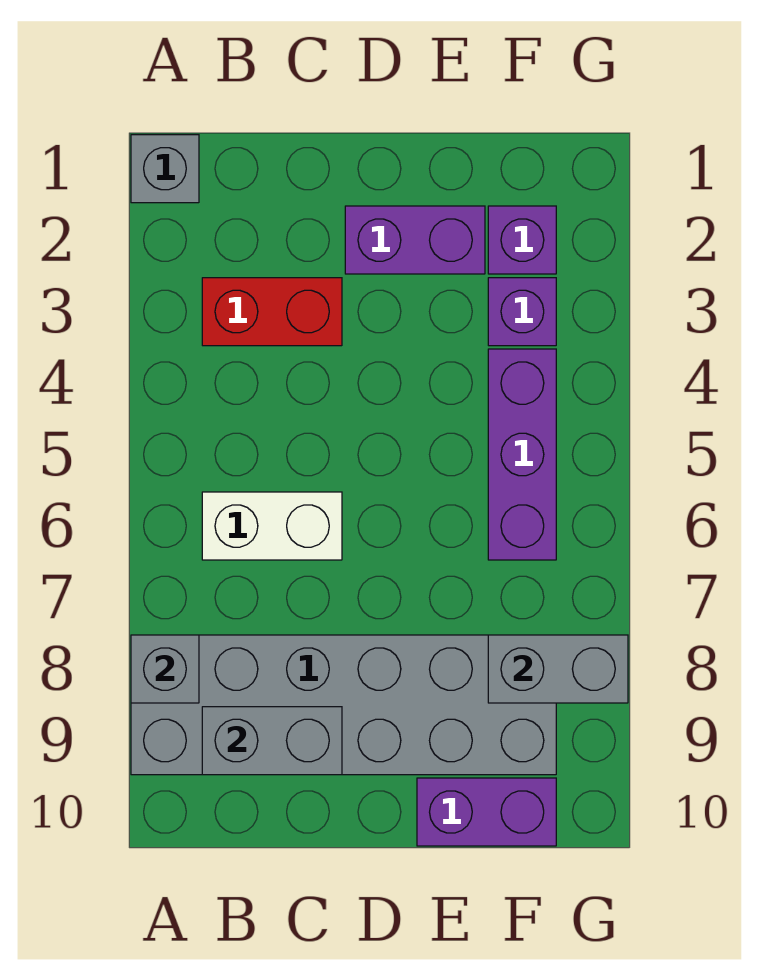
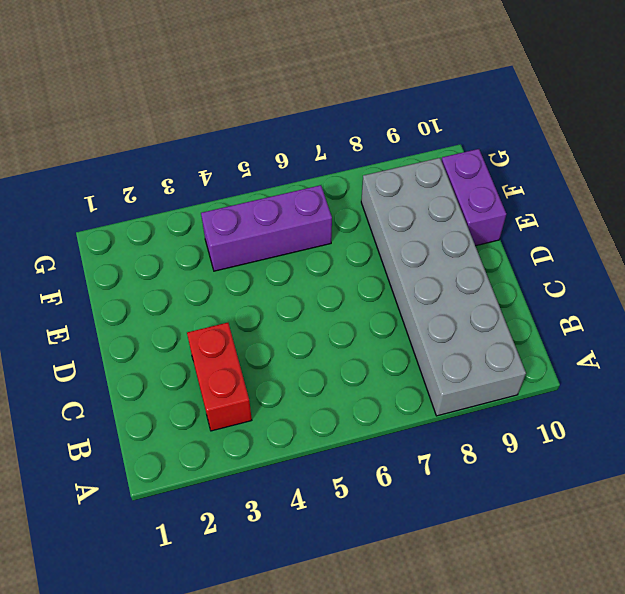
none -> grey brick A1 level 1
none -> white brick B6:C6 level 1
none -> purple brick D2:E2 level 1

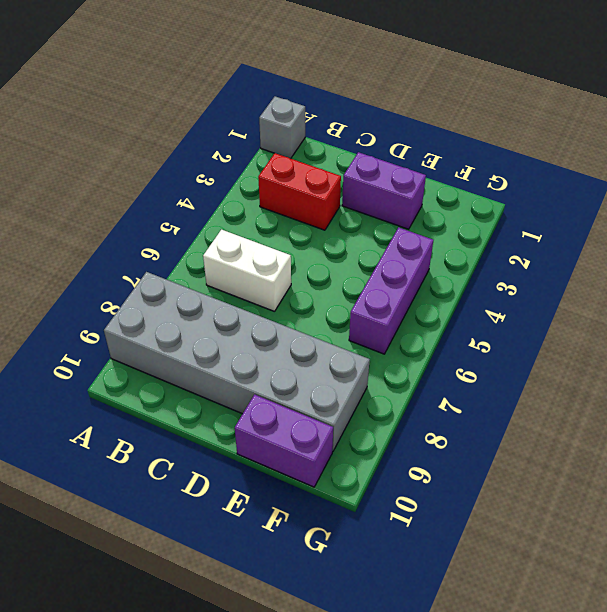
none -> purple brick F2 level 1
none -> purple brick F3 level 1
none -> grey brick A8 level 2

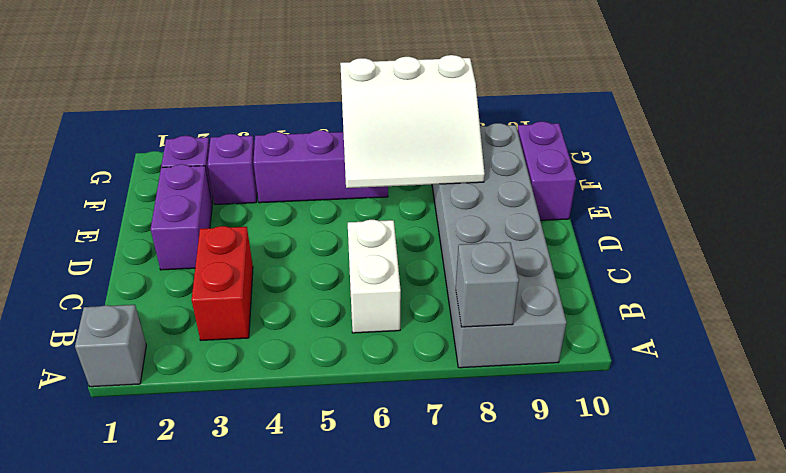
white slope E6:G8 level 2 top G -> grey brick F8:G8 level 2
none -> grey brick B9:C9 level 2

